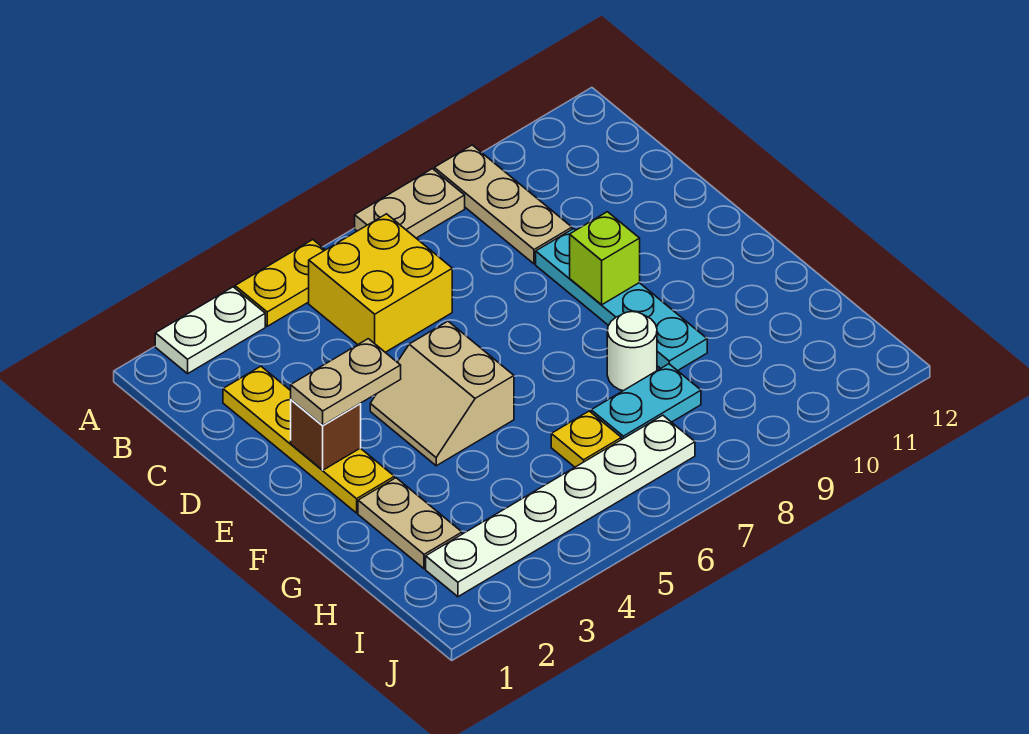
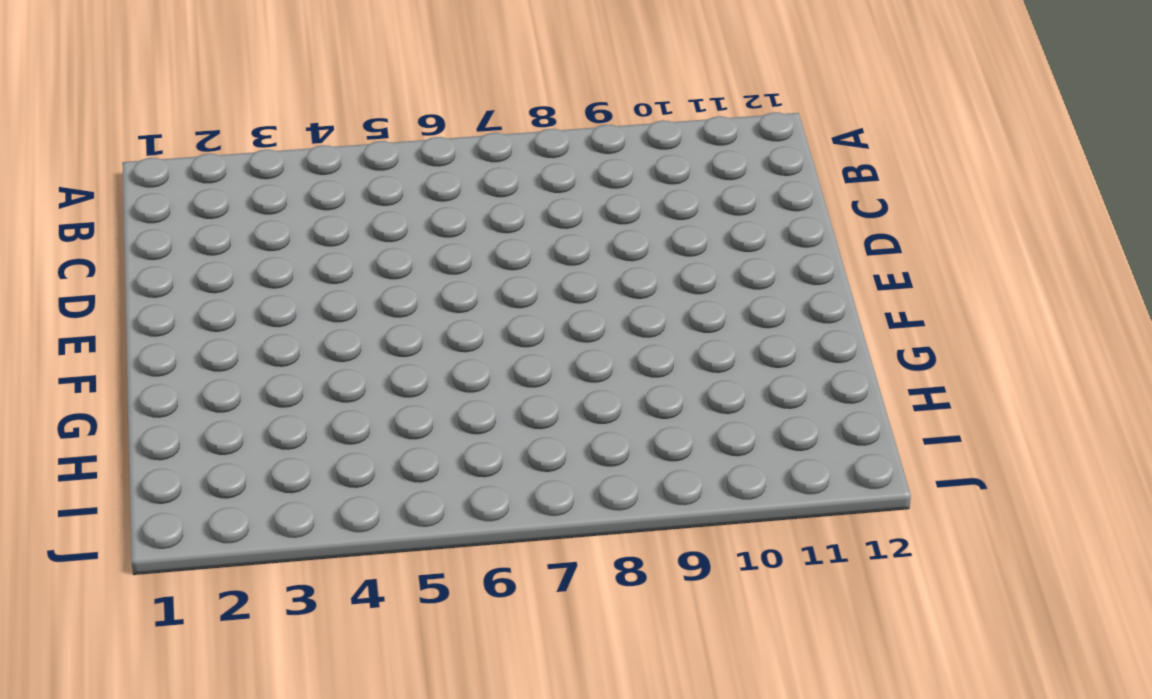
none -> white plate A2:A3 level 1
none -> yellow plate A4:A5 level 1
none -> tan plate A7:A8 level 1

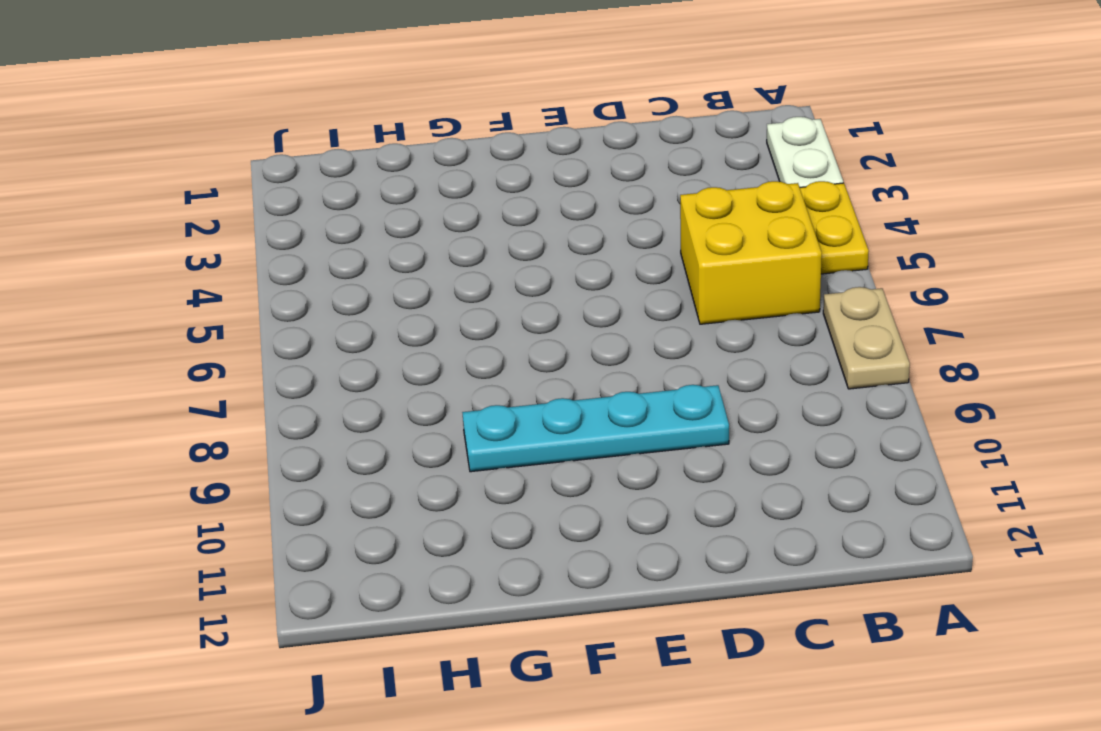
none -> tan plate A9:C9 level 1
none -> yellow plate C2:F2 level 1
none -> tan slope E4:F5 level 1 top 5

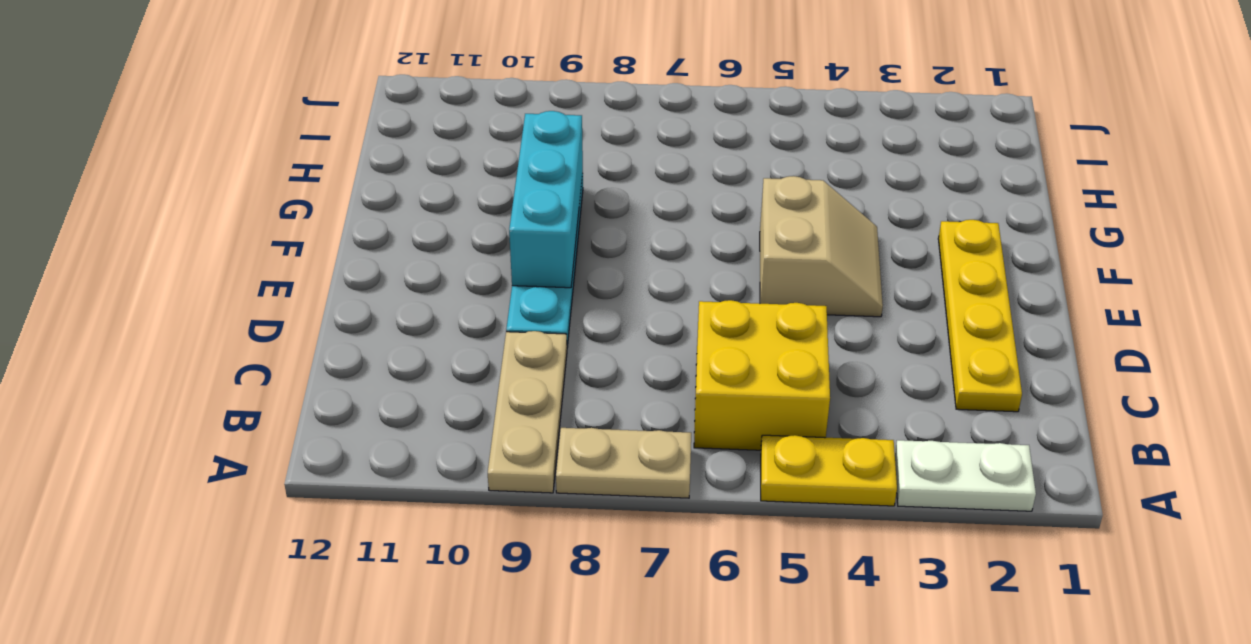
cyan brick E9:G9 level 2 -> lime brick E9 level 2
none -> tan plate G2:H2 level 1
none -> white round brick G8 level 1
none -> yellow plate H6 level 1

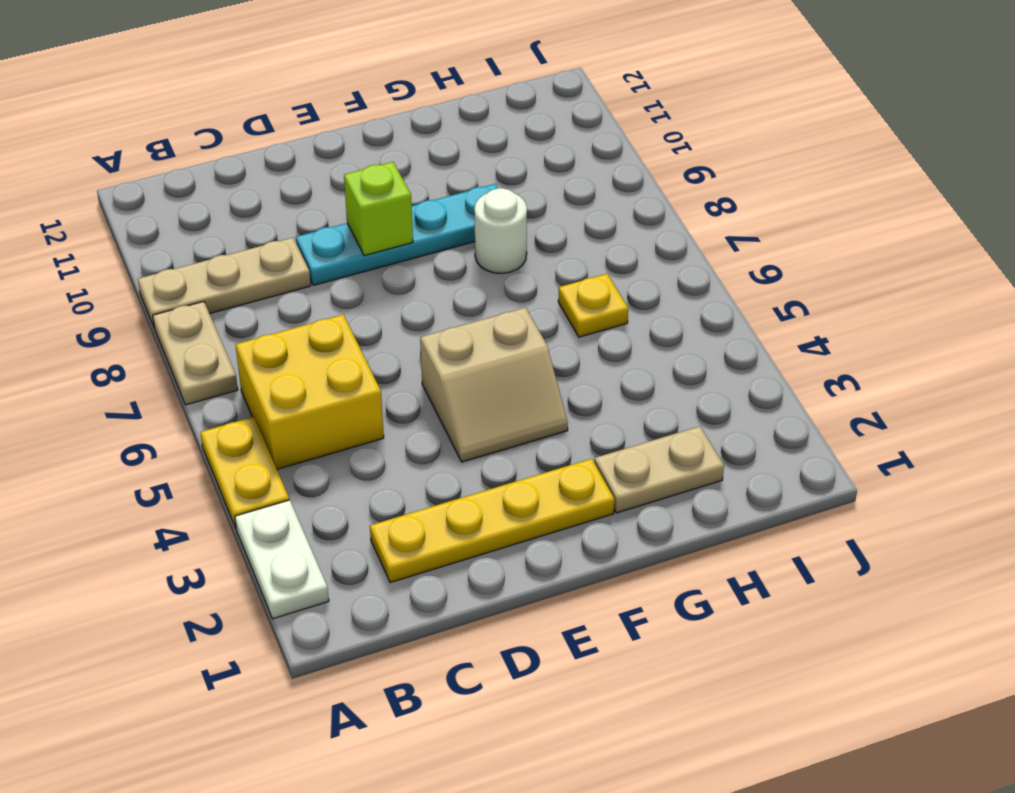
none -> cyan plate H7:H8 level 1
none -> white plate I2:I7 level 1
none -> brown brick E2 level 2

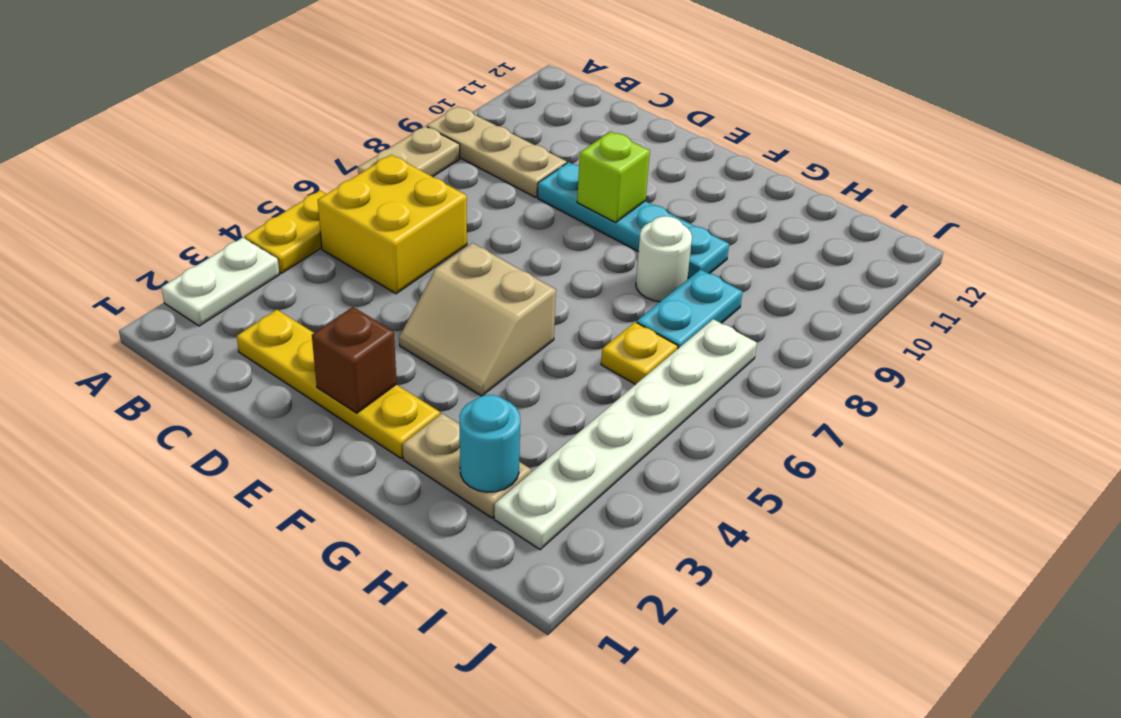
cyan round brick H2 level 2 -> none
none -> tan plate E2:E3 level 3

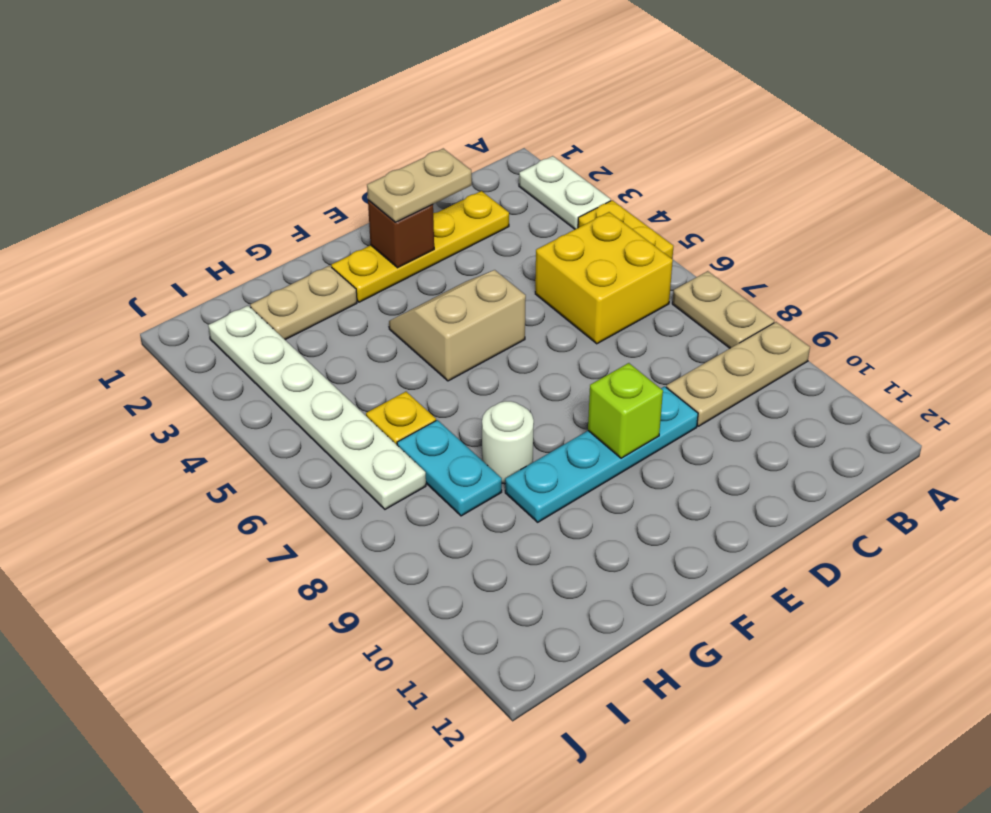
tan plate D2:E2 level 3 -> tan plate E2:E3 level 3

